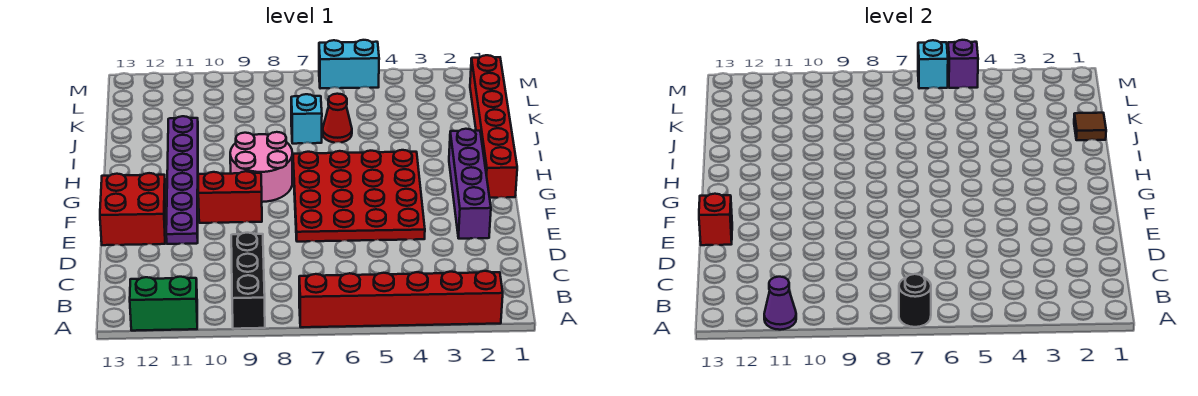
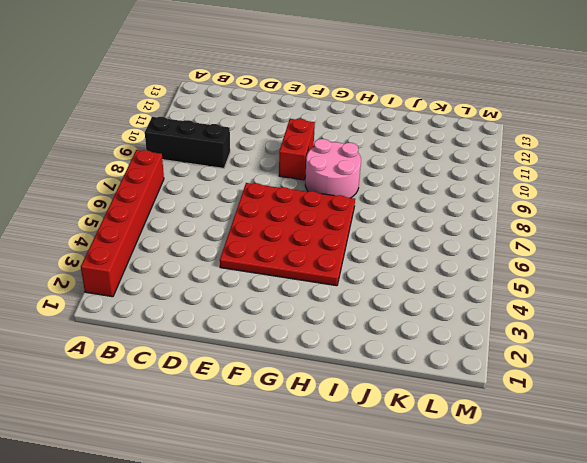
none -> green brick A11:A12 level 1
none -> purple brick E2:H2 level 1
none -> purple plate E11:J11 level 1

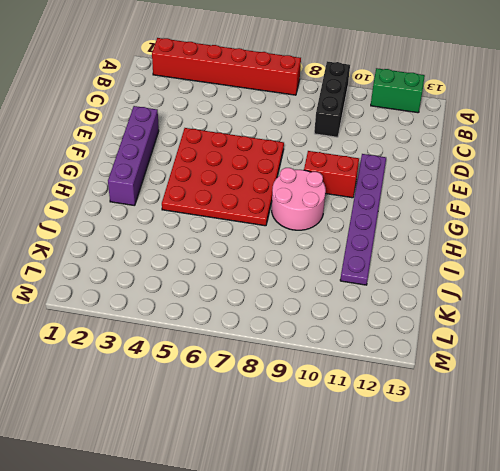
none -> red brick E12:F13 level 1
none -> red brick G1:L1 level 1
none -> red cone J6 level 1

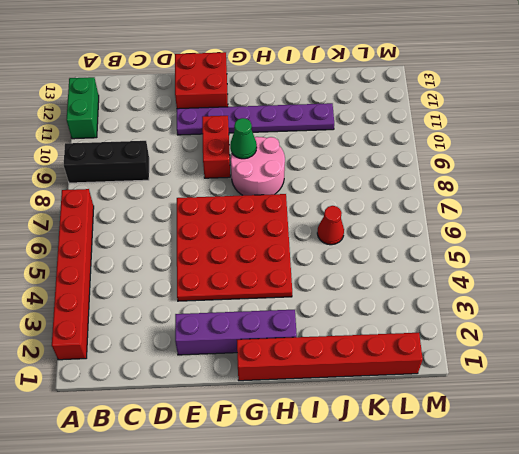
green cone G9 level 2 -> none
none -> cyan brick J7 level 1
none -> cyan brick M5:M6 level 1
none -> black round brick A7 level 2

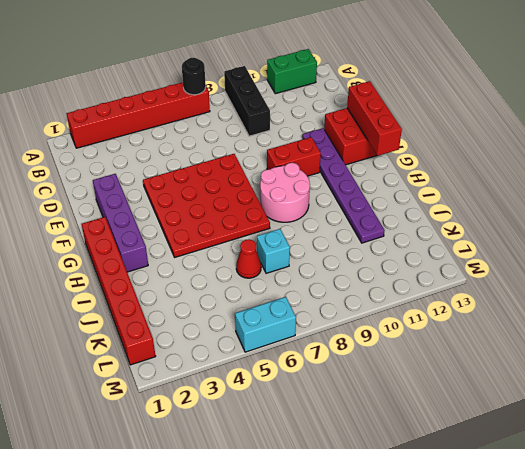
red brick E13:G13 level 2 -> red brick E13 level 2
none -> purple cone A11 level 2
none -> brown tile J1 level 2
none -> purple brick M5 level 2

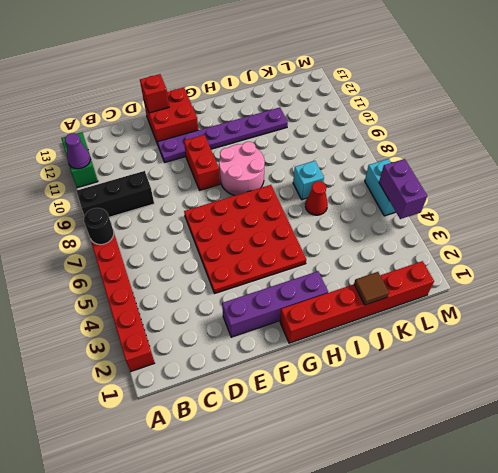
purple brick M4:M5 level 2 -> purple brick M5 level 2
none -> cyan brick M6 level 2

